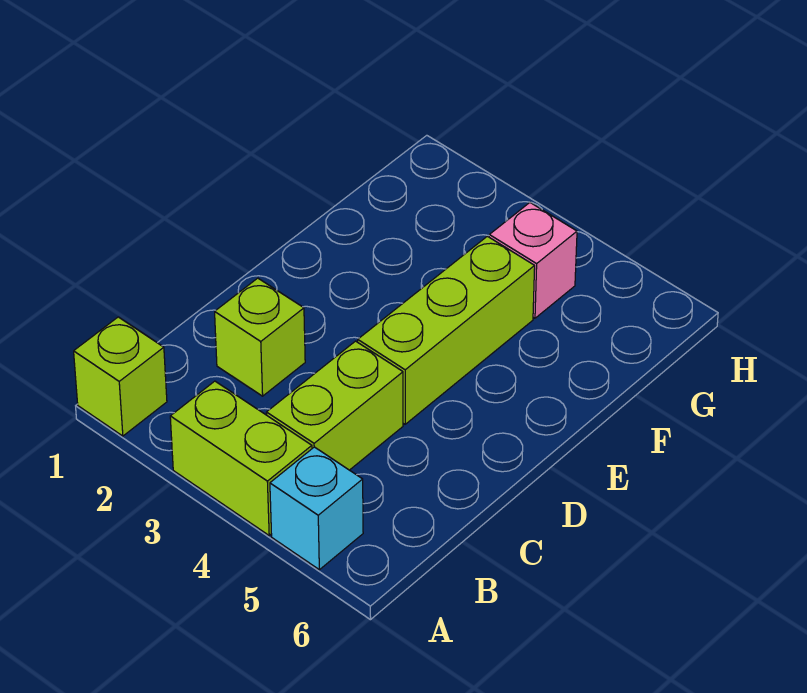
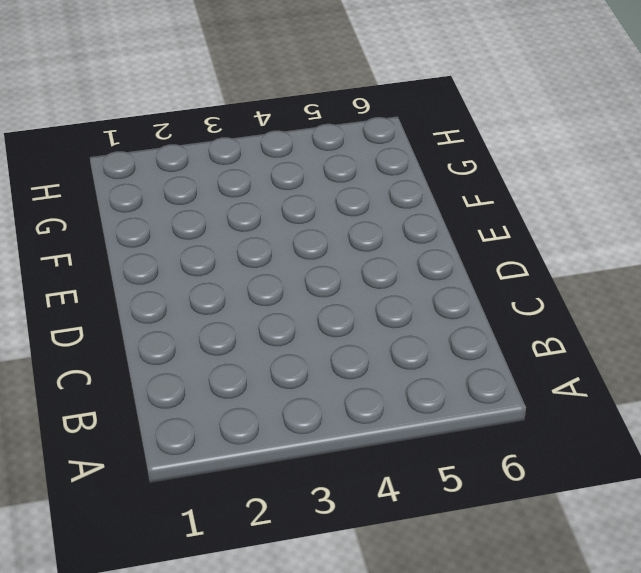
none -> lime brick A1 level 1
none -> lime brick A3:A4 level 1

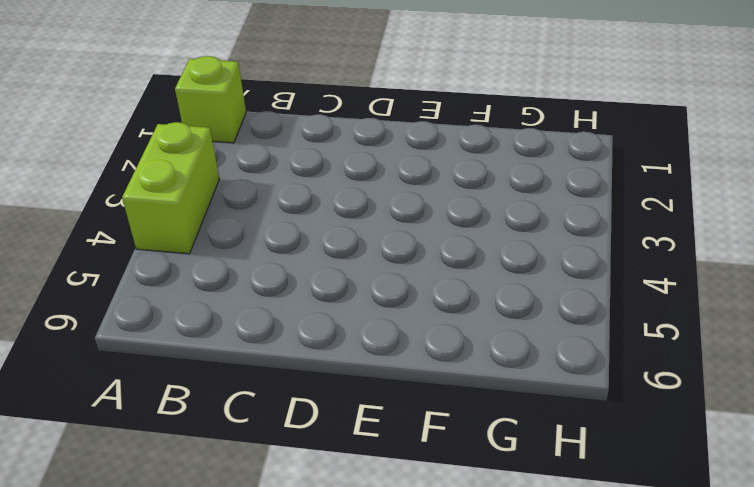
none -> cyan brick A5 level 1
none -> lime brick B4:C4 level 1

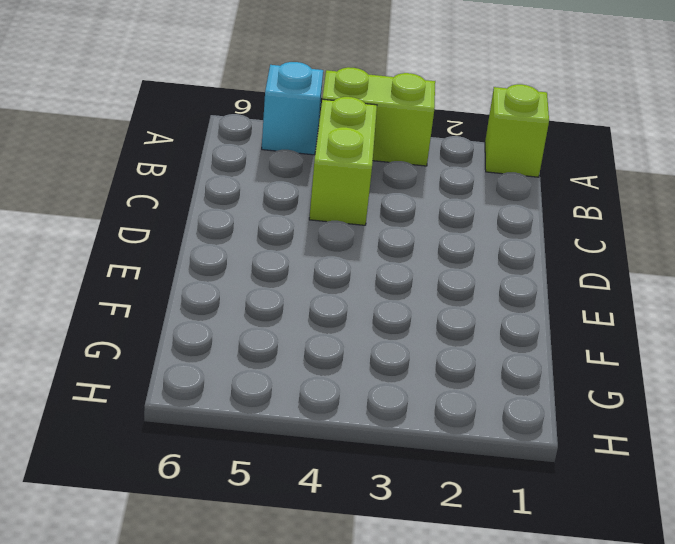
none -> lime brick C2 level 1
none -> lime brick D4:F4 level 1

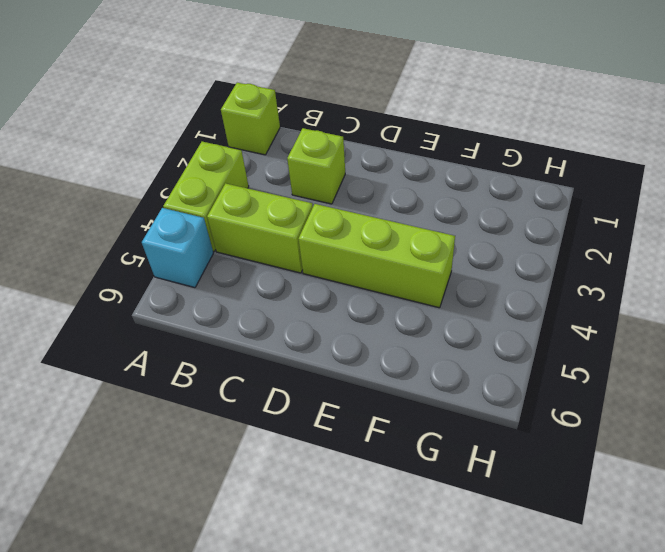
none -> pink brick G4 level 1

